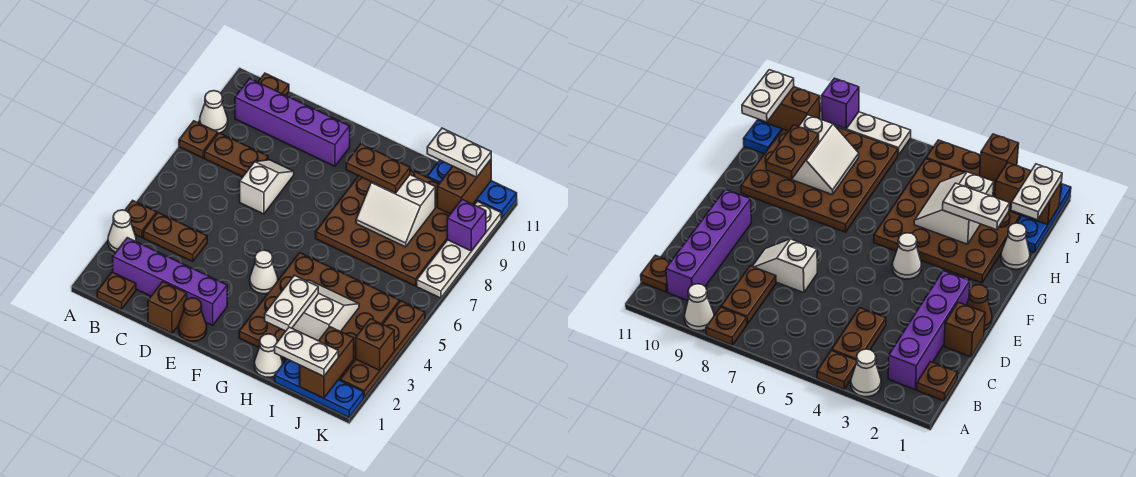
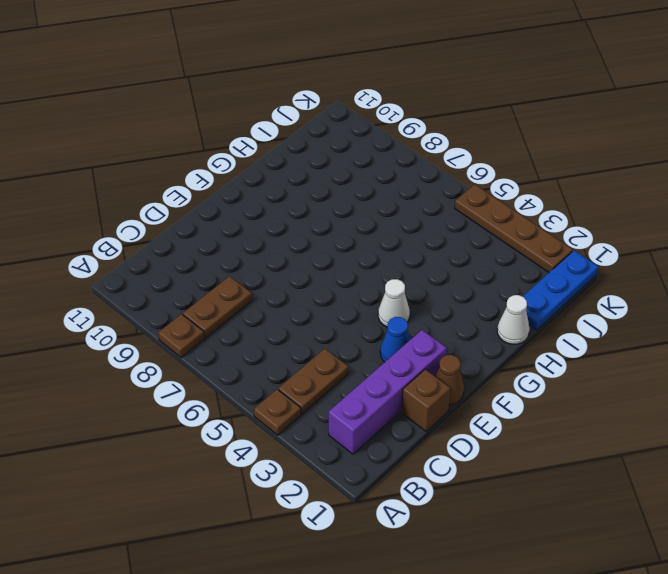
blue cone E3 level 1 -> none
none -> white cone A3 level 1
none -> white cone A9 level 1
none -> brown plate B1 level 1
none -> purple brick B10:E10 level 1

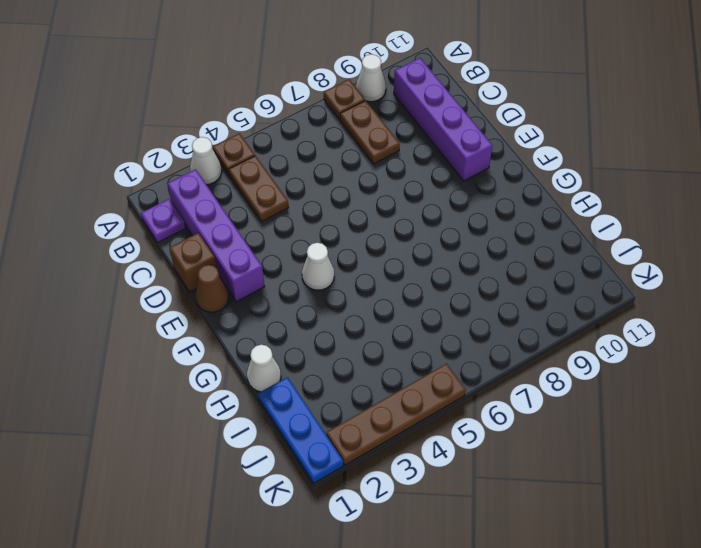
purple plate B1 level 1 -> brown plate B1 level 1
none -> brown plate B11 level 1
none -> white slope D7:D8 level 1 top 7
none -> brown plate G2:J5 level 1
none -> brown plate G7:J10 level 1

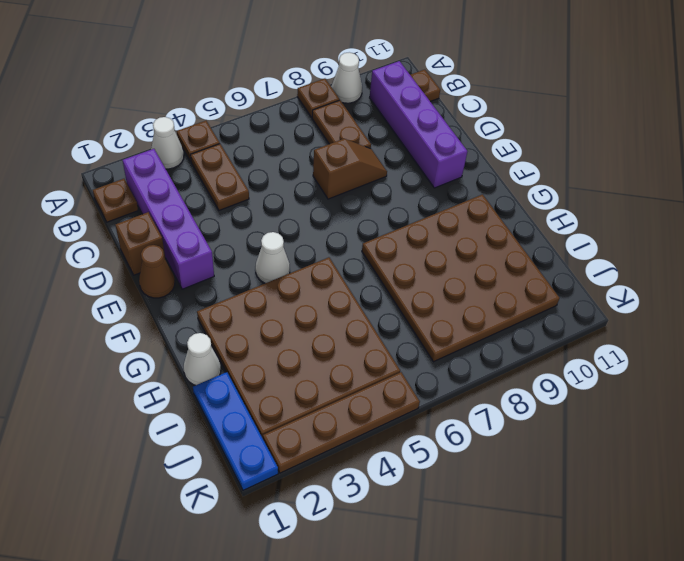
brown slope D7:D8 level 1 top 7 -> white slope D7:D8 level 1 top 7
none -> blue plate I11:K11 level 1
none -> white plate K7:K10 level 1
none -> white slope H3:I4 level 2 top 3
none -> white slope H8:I9 level 2 top 9

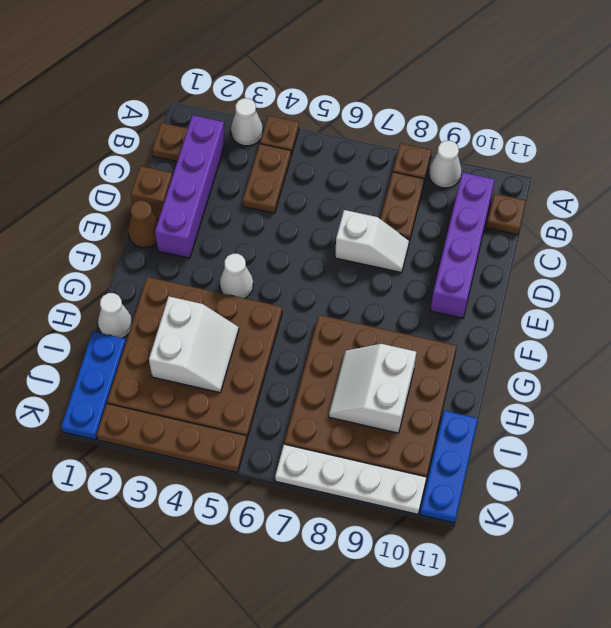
none -> brown brick J1:J2 level 2
none -> brown brick J10:J11 level 2
none -> brown brick K3 level 2
none -> purple brick K9 level 2

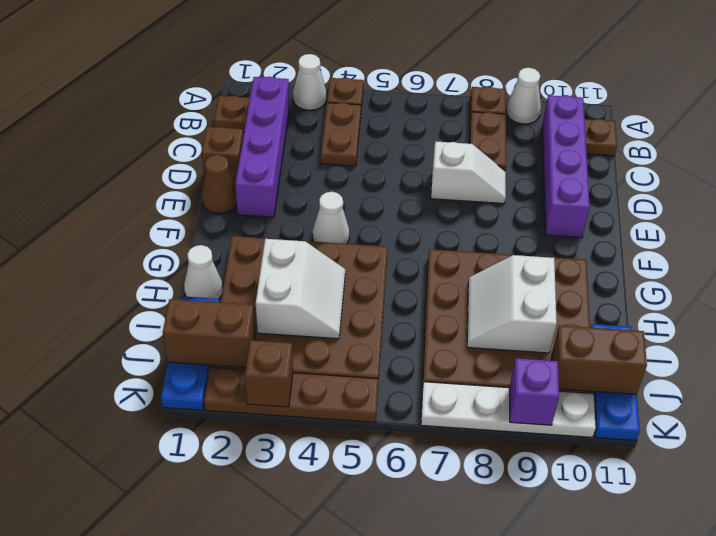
none -> brown plate G9:H9 level 3
none -> white plate H2:H3 level 3
none -> white plate I1:J1 level 3
none -> white plate I11:J11 level 3

